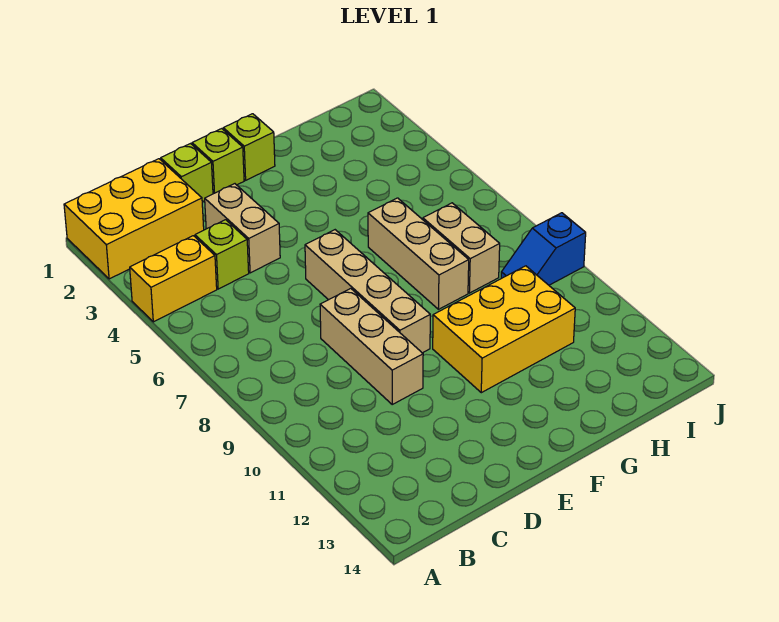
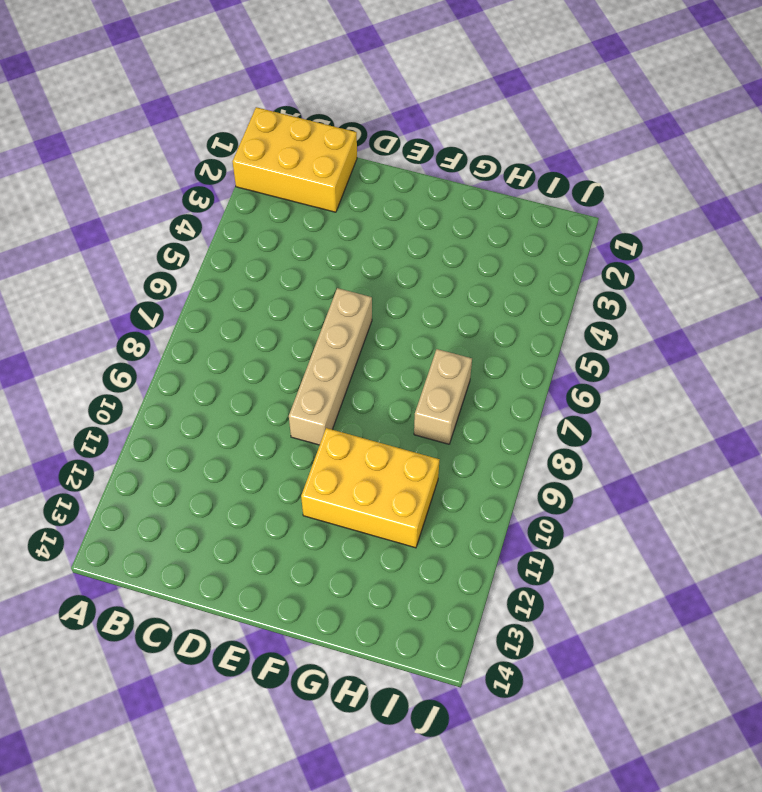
none -> yellow brick A4:B4 level 1
none -> lime brick C4 level 1
none -> lime brick D1 level 1

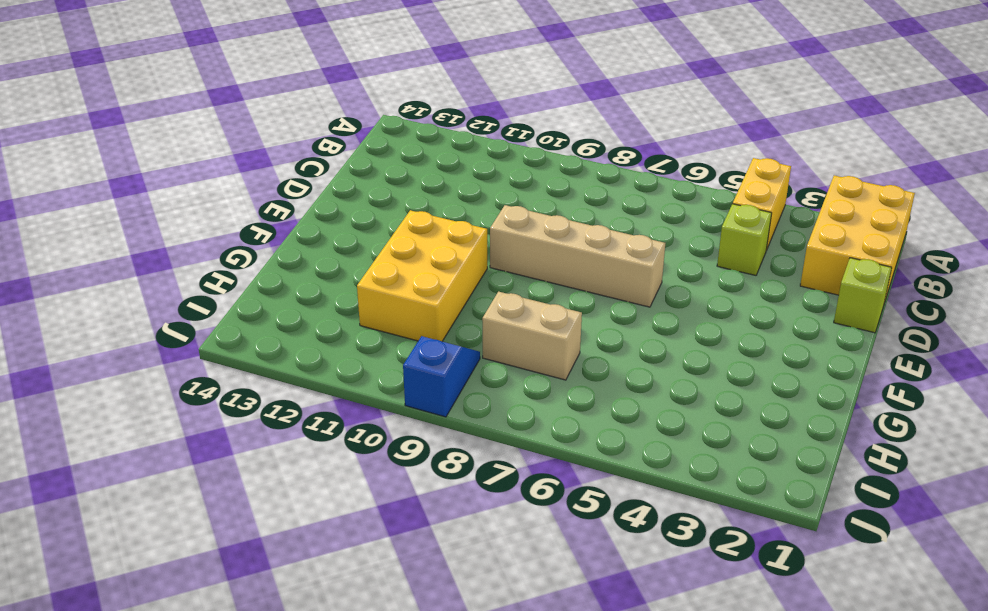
none -> tan brick D3:D4 level 1
none -> tan brick D8:D10 level 1
none -> lime brick E1 level 1

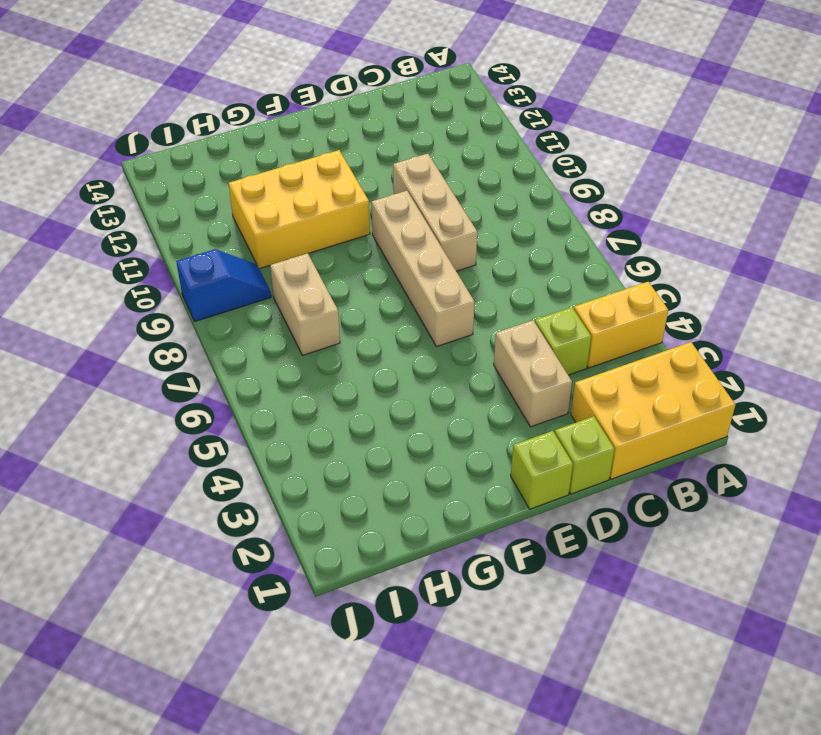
none -> lime brick F1 level 1
none -> tan brick G6:G8 level 1

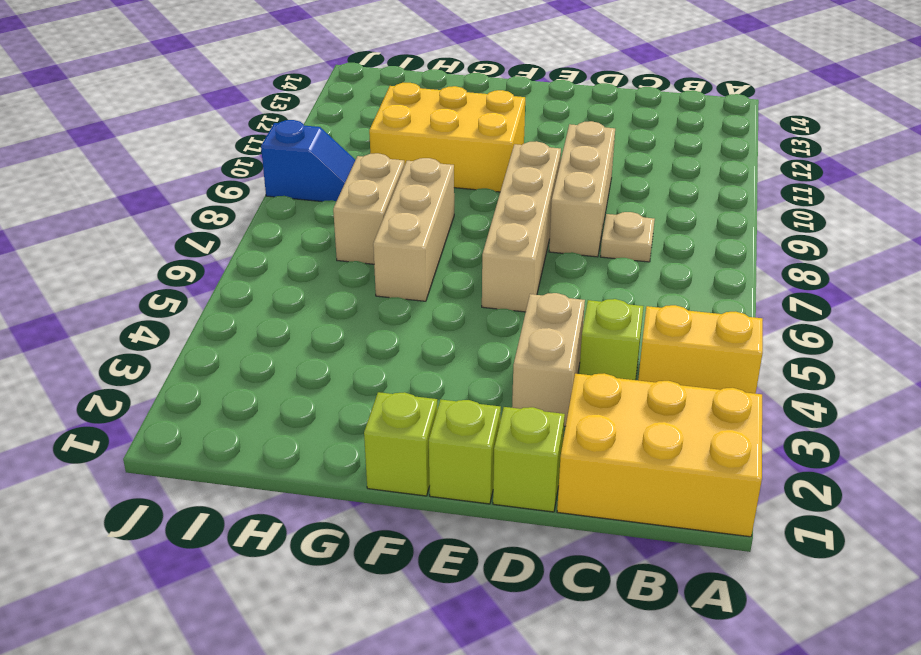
tan plate C8 level 1 -> none

